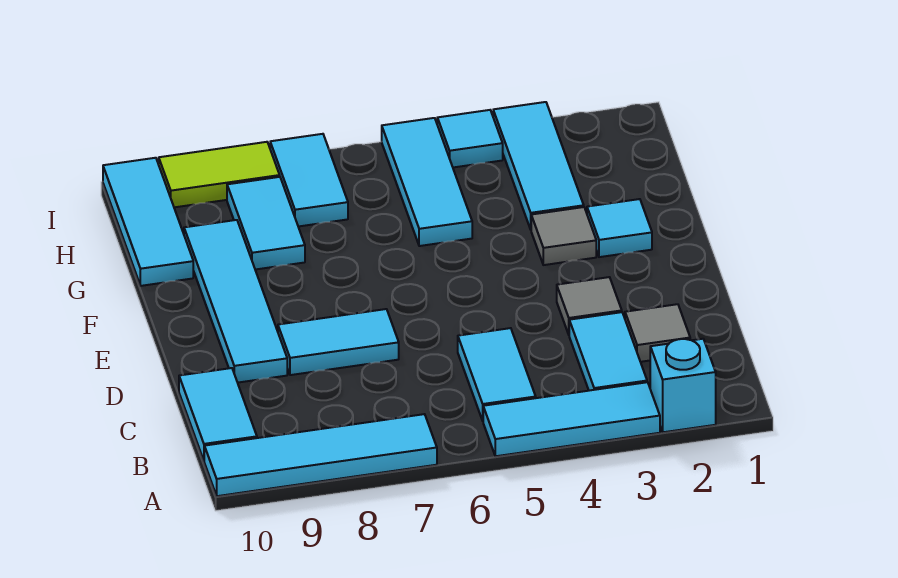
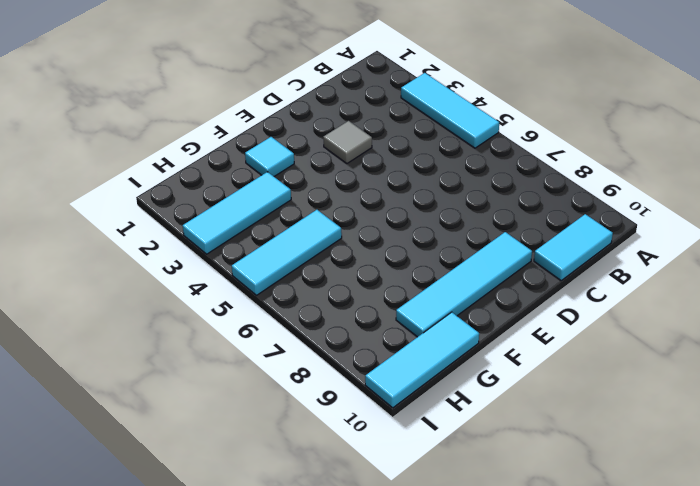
none -> cyan brick A2 level 1
none -> cyan tile A7:A10 level 1
none -> cyan tile B3:C3 level 1

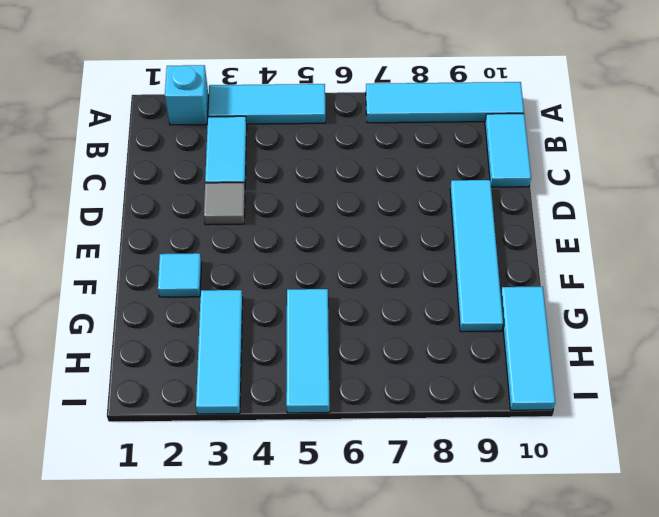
none -> cyan tile B5:C5 level 1
none -> grey tile C2 level 1
none -> cyan tile D7:D8 level 1

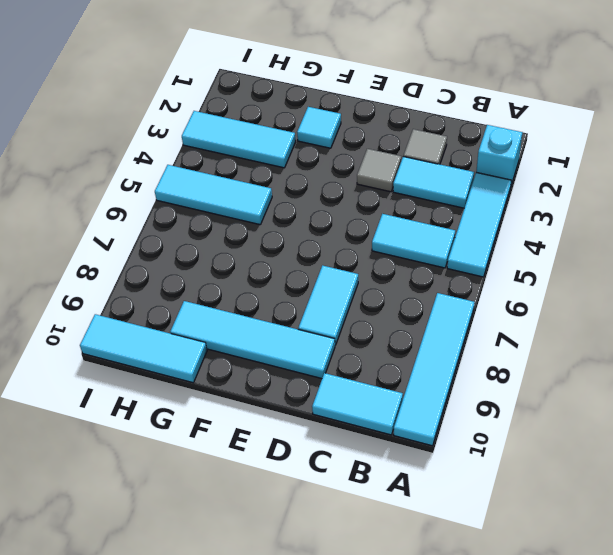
none -> grey tile F3 level 1
none -> cyan tile G8:H8 level 1
none -> cyan tile H7:I7 level 1

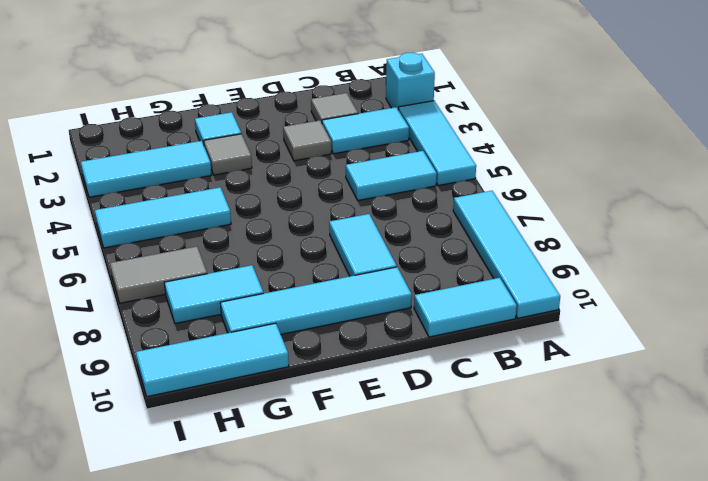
grey tile H7:I7 level 1 -> cyan tile H7:I7 level 1
none -> cyan tile I4 level 1
none -> lime tile I8:I9 level 1

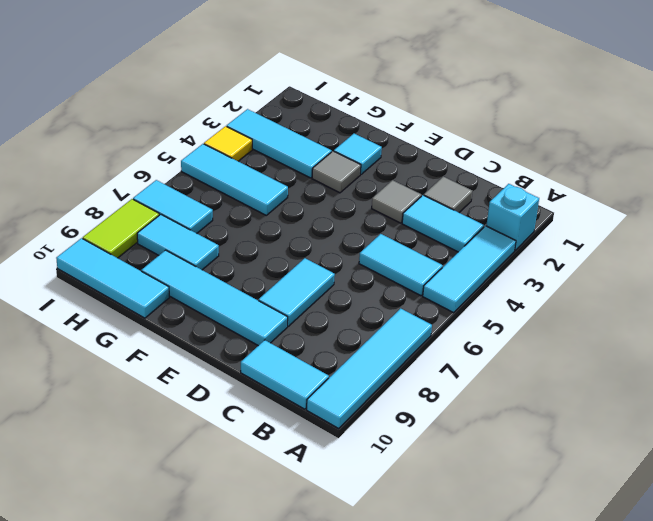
yellow tile I4 level 1 -> cyan tile I4 level 1

